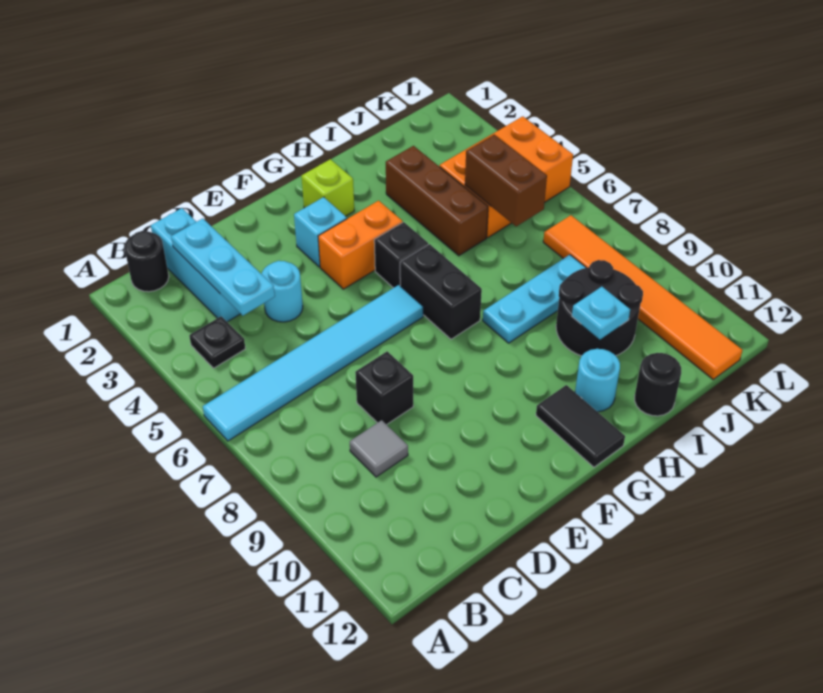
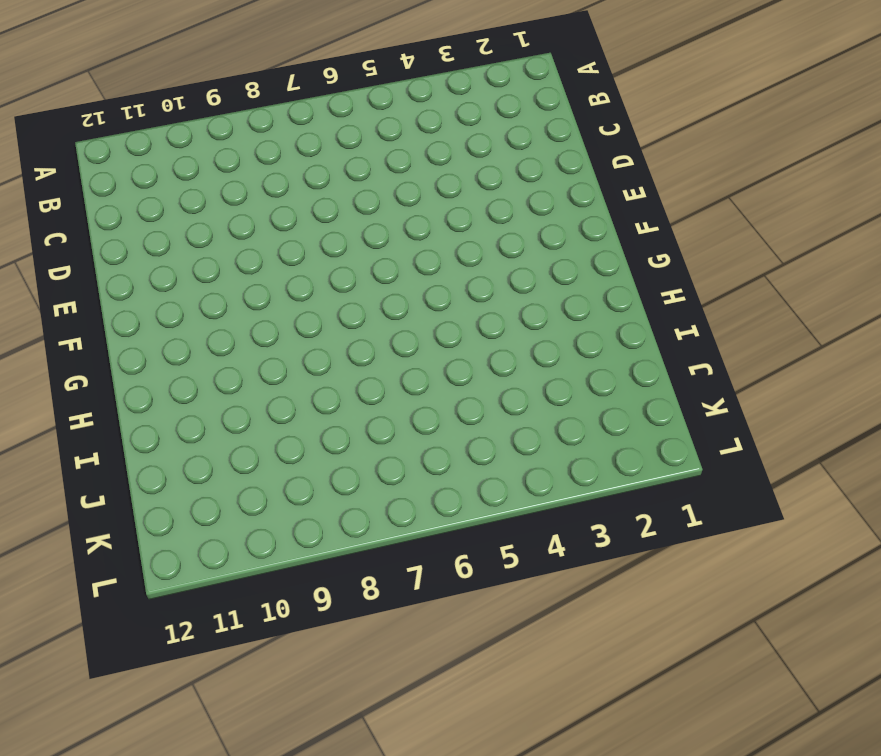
none -> cyan tile A6:F6 level 1
none -> black round brick B1 level 1
none -> black plate B4 level 1

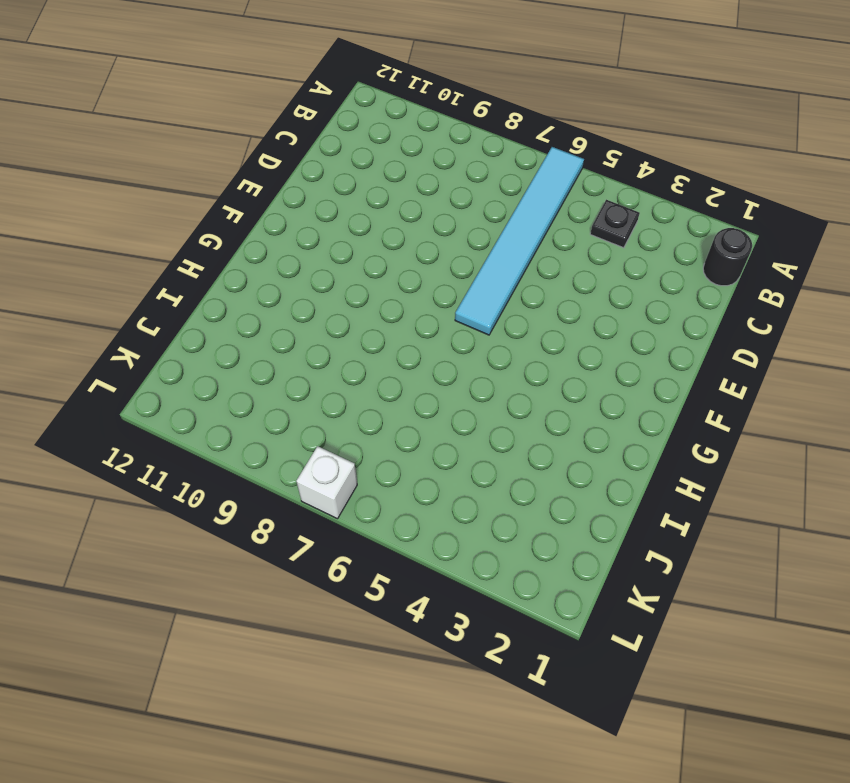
white brick L7 level 1 -> none
none -> cyan brick C1:C3 level 1
none -> grey tile C9 level 1
none -> cyan round brick D4 level 1

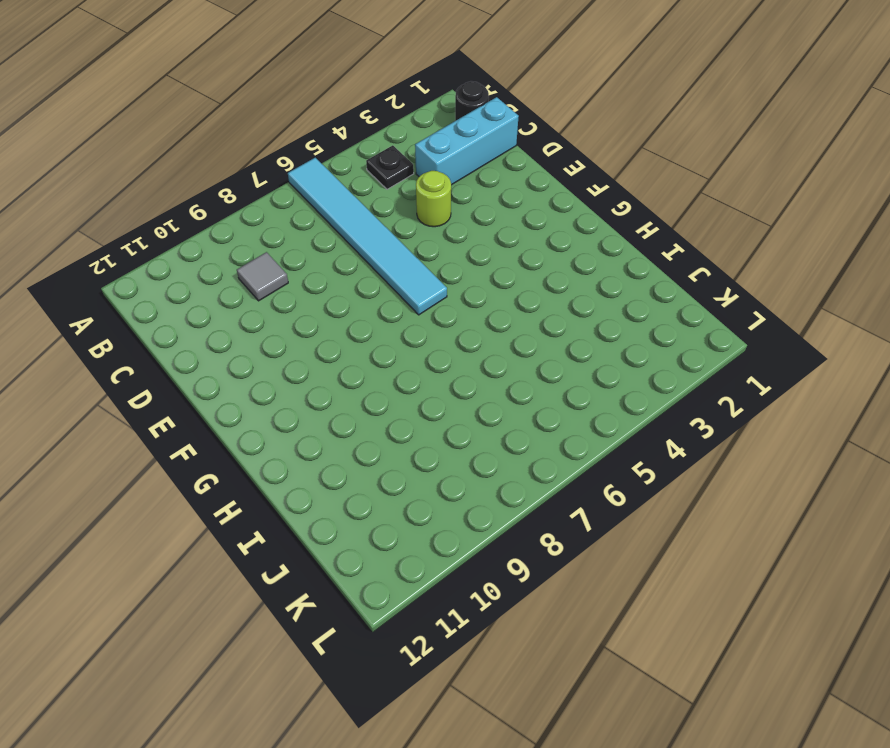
lime round brick D4 level 1 -> cyan round brick D4 level 1
none -> black brick D8 level 1
none -> cyan brick F3 level 1
none -> orange brick F4:G4 level 1

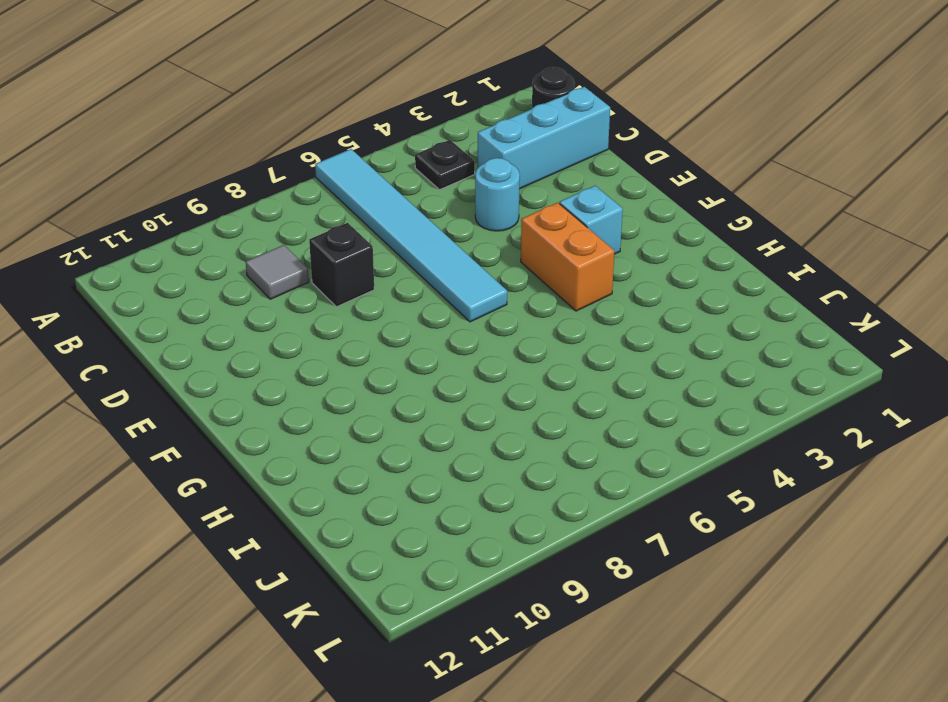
none -> lime brick G2 level 1
none -> black brick G5 level 1
none -> black brick G6:G7 level 1

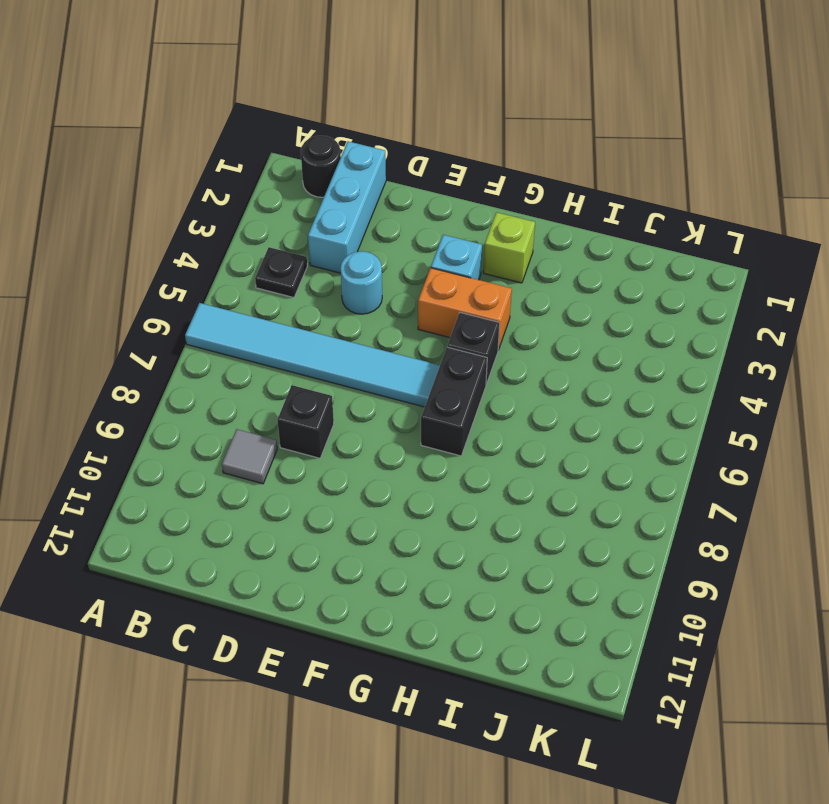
none -> black tile G11:G12 level 1
none -> cyan plate H8:J8 level 1
none -> cyan round brick H11 level 1

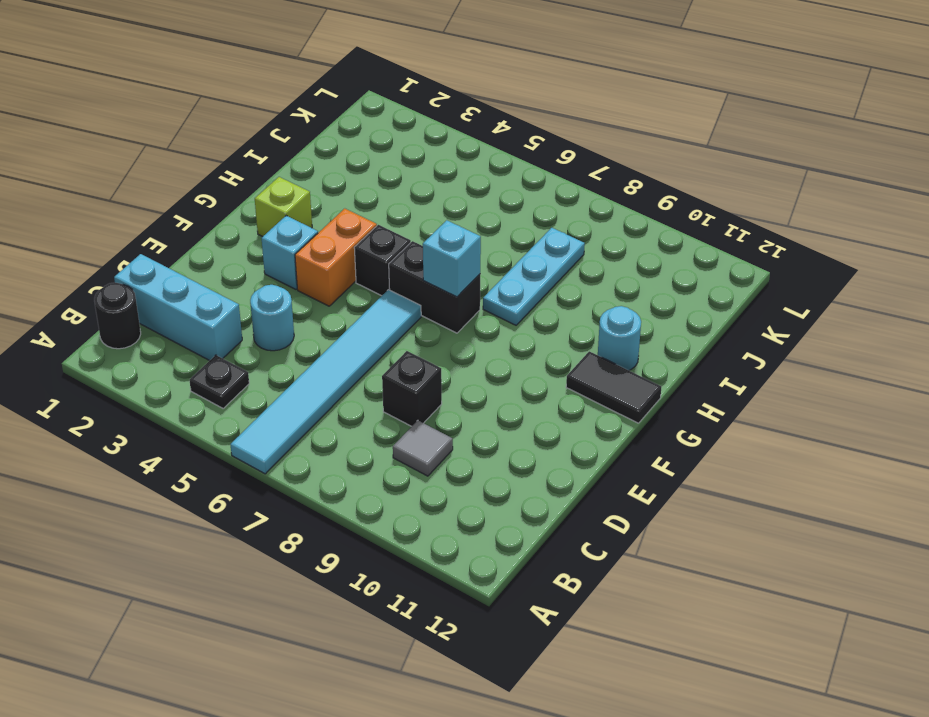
cyan brick G7 level 2 -> none
none -> brown brick I3:I5 level 1
none -> black round brick I9:J10 level 1
none -> black round brick I12 level 1

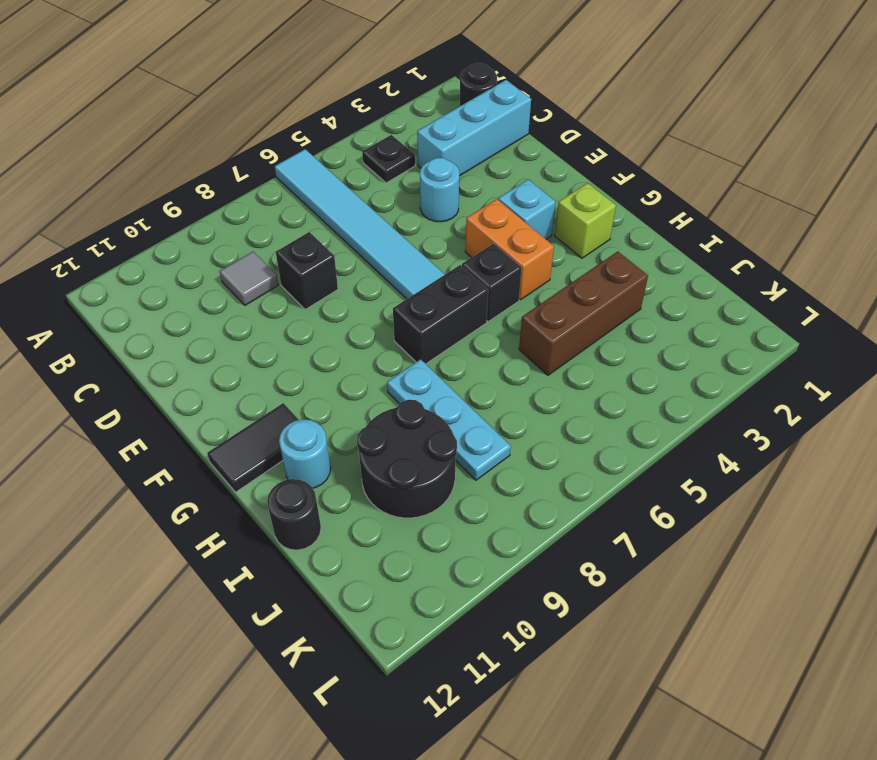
none -> orange brick J4:L5 level 1
none -> orange tile K7:K12 level 1
none -> cyan plate C2:C4 level 2

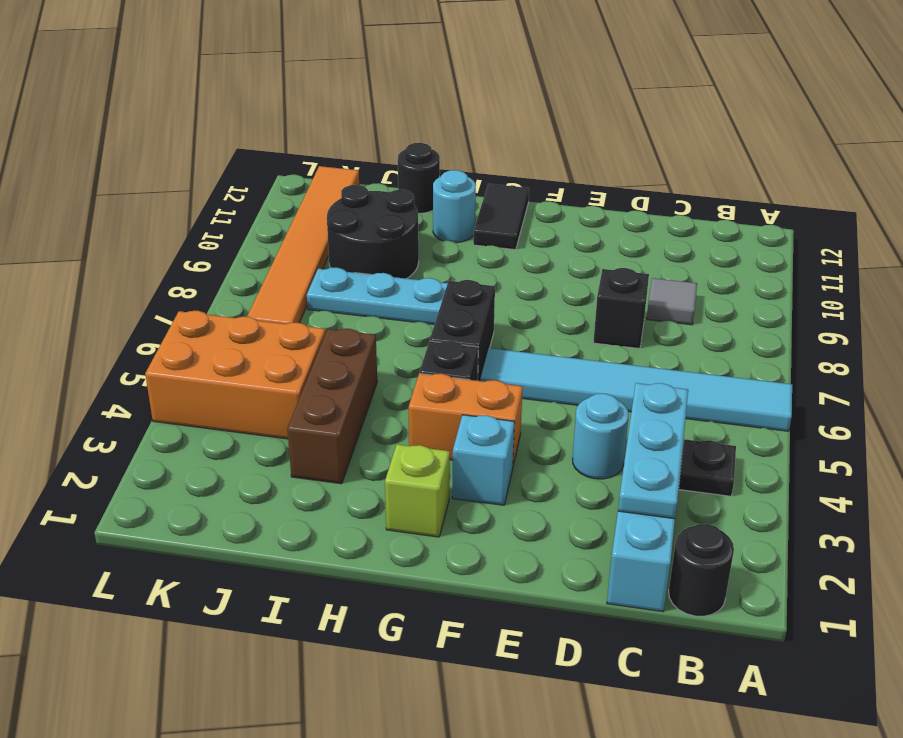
none -> cyan plate I10 level 2
none -> brown brick J5:J6 level 2

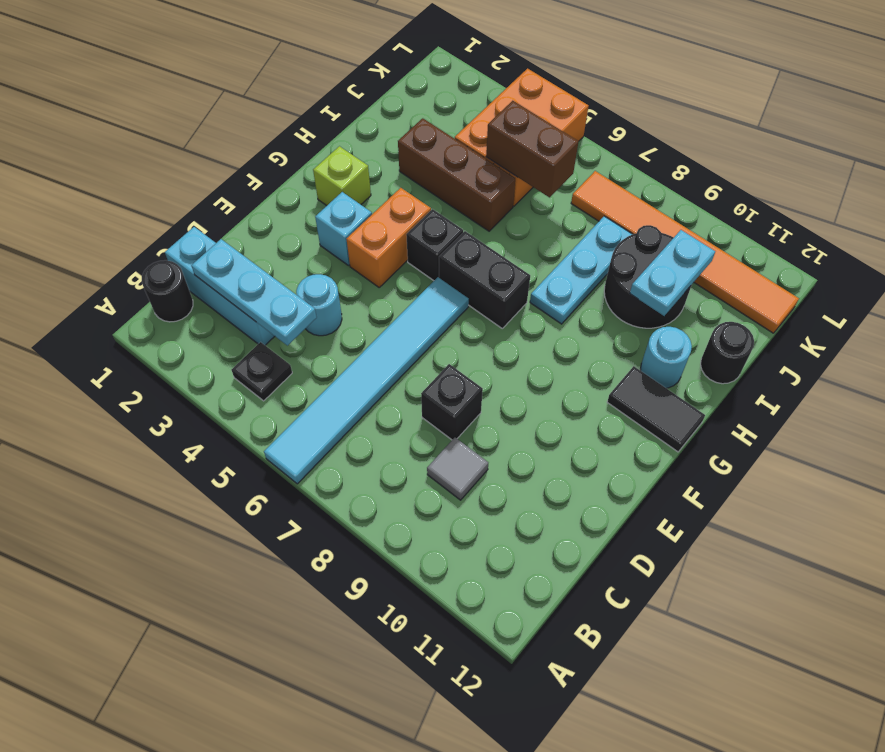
cyan plate I10:J10 level 2 -> cyan plate I10 level 2

